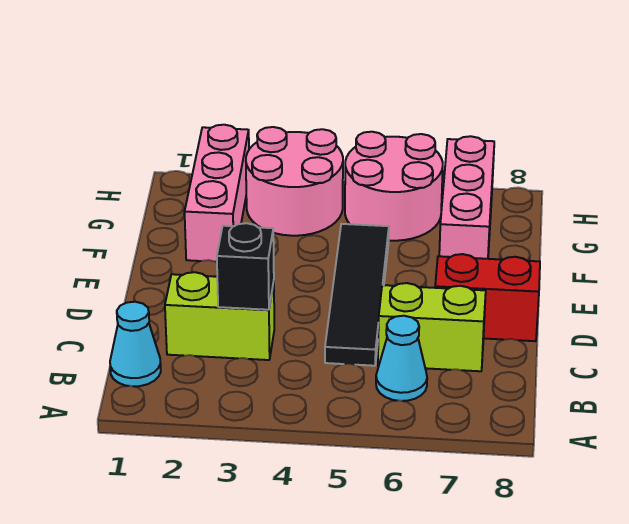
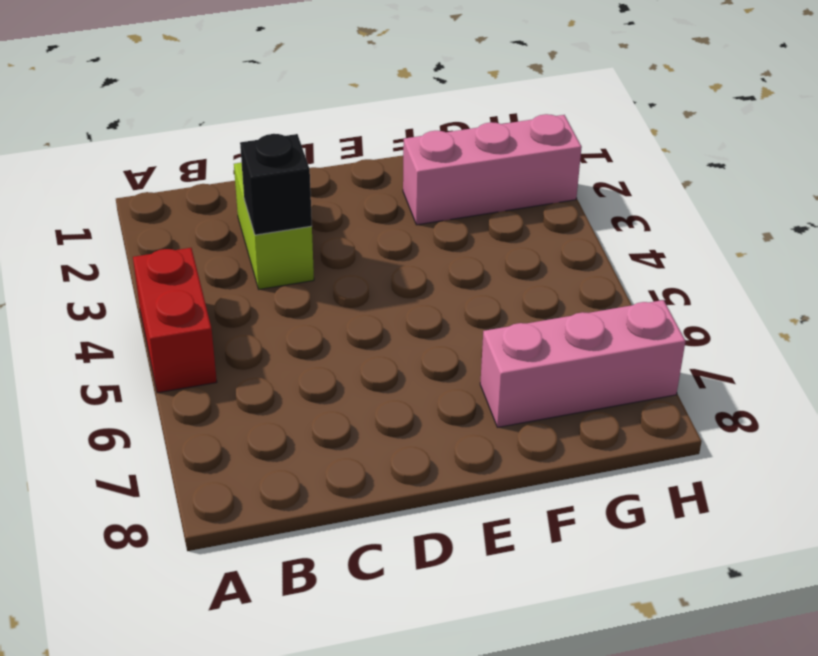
red brick A4:A5 level 1 -> red brick D7:D8 level 1
none -> cyan cone B1 level 1
none -> cyan cone B6 level 1

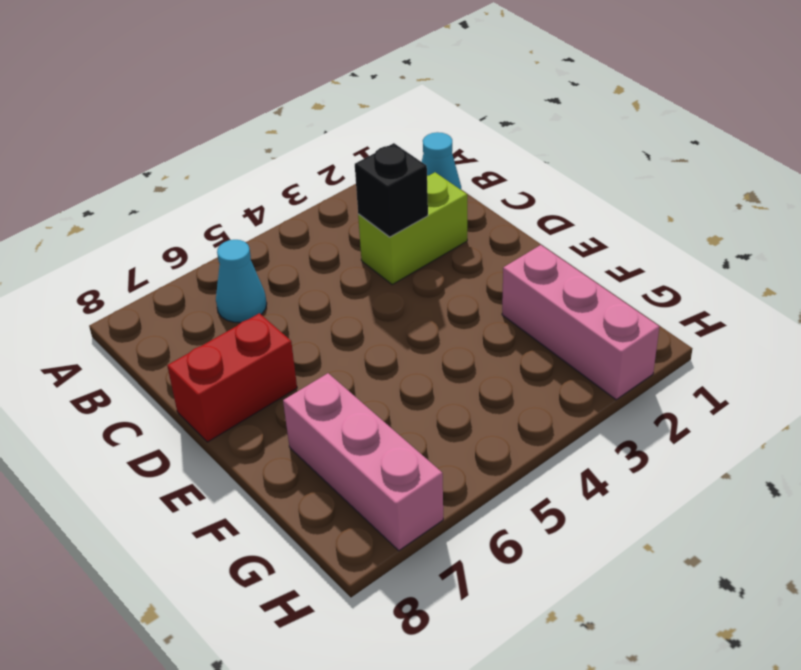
none -> black tile C5:F5 level 1
none -> lime brick C6:C7 level 1

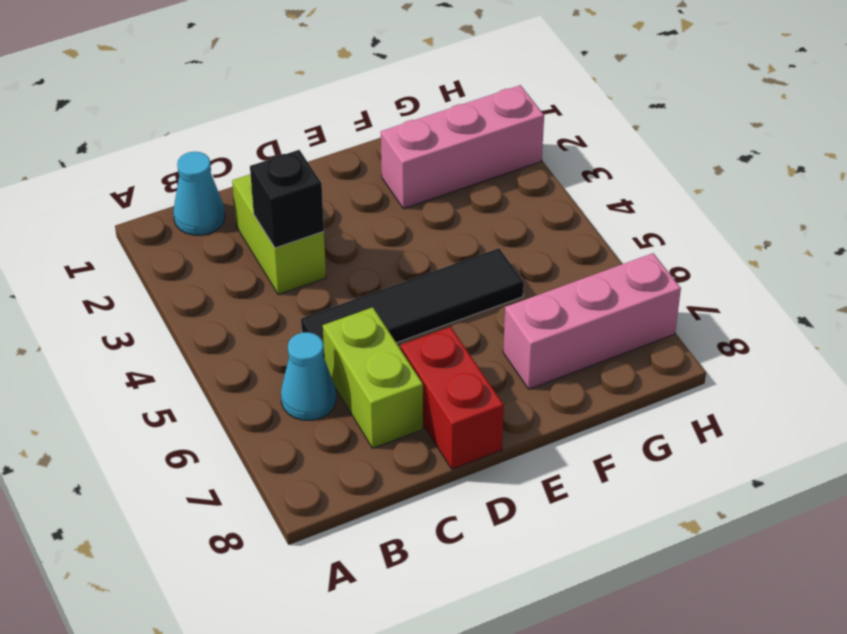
none -> pink round brick G3:H4 level 1
none -> pink round brick G5:H6 level 1

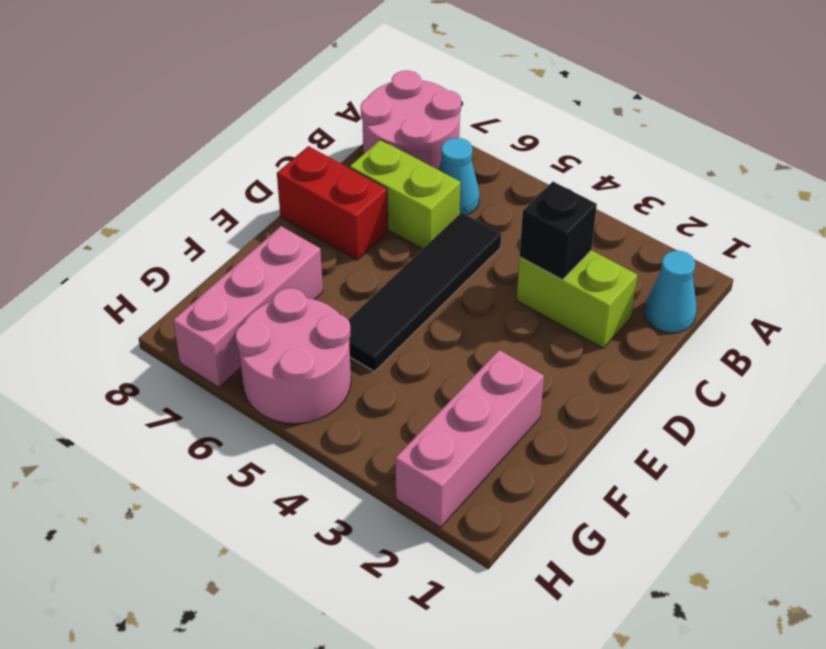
pink round brick A7:B8 level 1 -> pink round brick G3:H4 level 1

